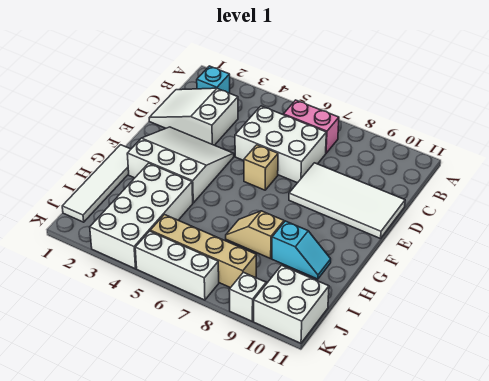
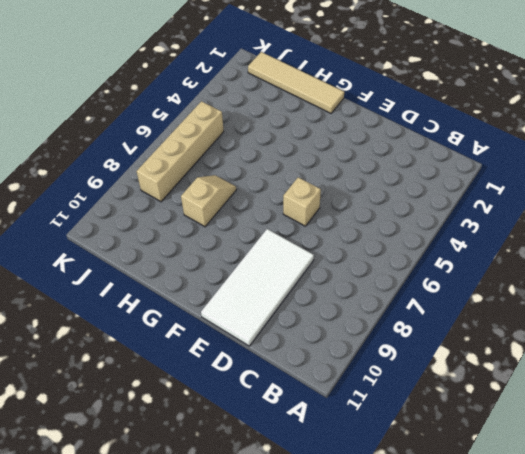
tan tile G1:J1 level 1 -> white tile G1:J1 level 1
none -> cyan brick B2 level 1
none -> pink brick B6:B7 level 1
none -> white slope C1:D3 level 1 top 3

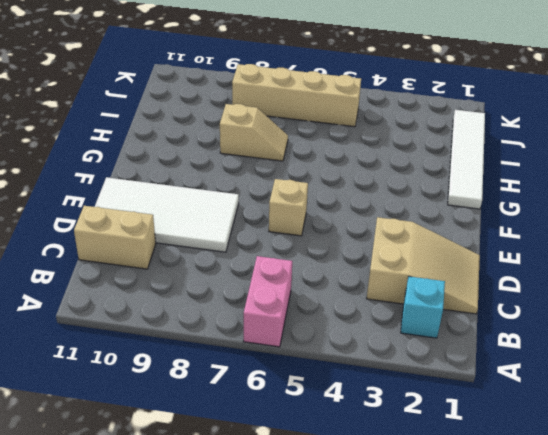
pink brick A6:B6 level 1 -> pink brick B6:B7 level 1
tan slope C1:D3 level 1 top 3 -> white slope C1:D3 level 1 top 3
tan brick C10:C11 level 1 -> none
none -> white brick C5:D7 level 1
none -> white slope E2:G4 level 1 top G
none -> white brick H3:K4 level 1

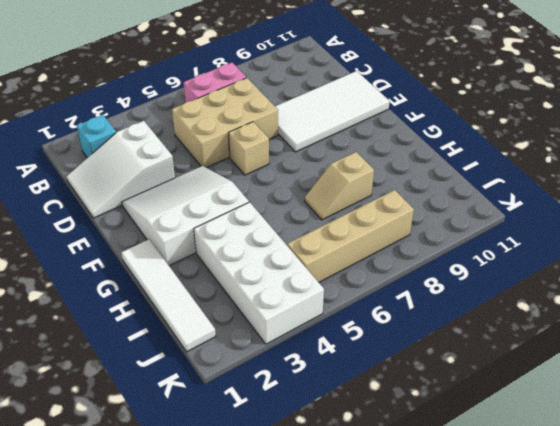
tan brick C5:D7 level 1 -> white brick C5:D7 level 1
none -> cyan slope H9:H10 level 1 top 9
none -> white brick J10:K11 level 1
none -> white brick K5:K7 level 1

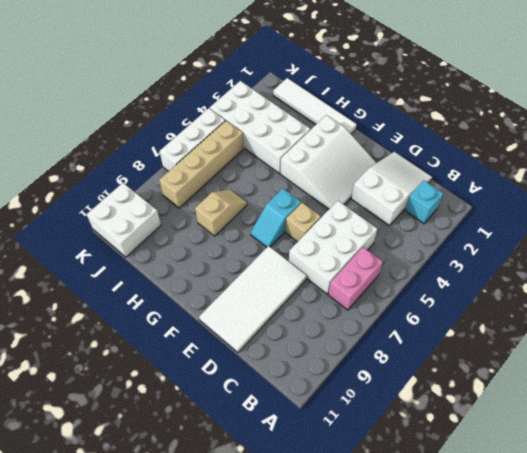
cyan slope F6:F7 level 1 top 6 -> cyan slope H9:H10 level 1 top 9
none -> white brick K9 level 1

